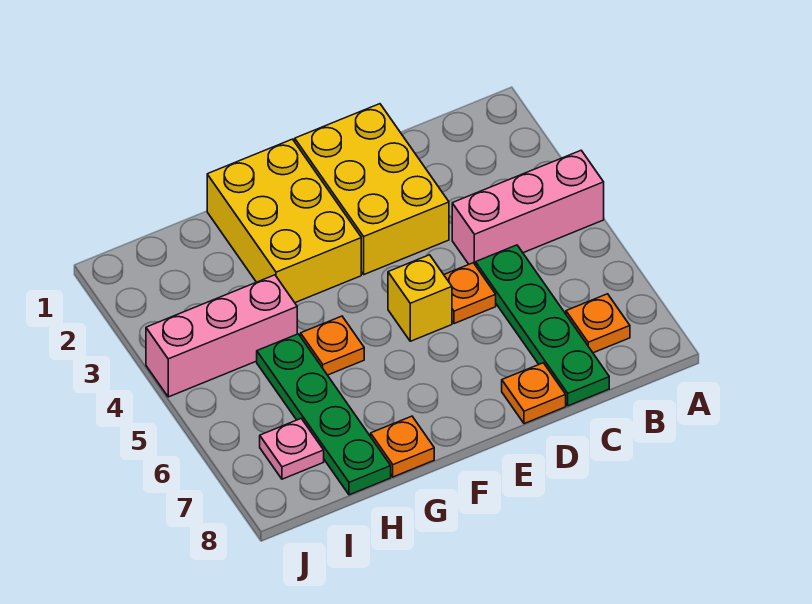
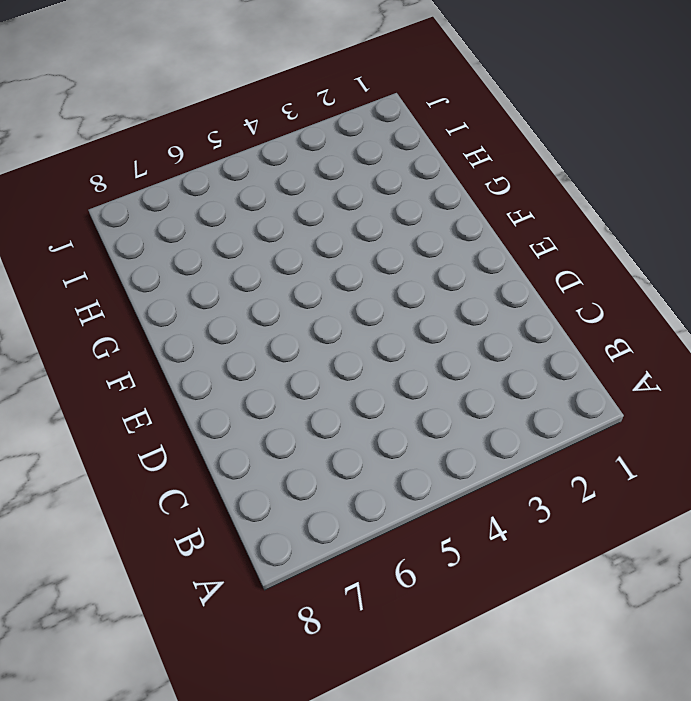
none -> pink brick A4:C4 level 1
none -> orange plate B7 level 1
none -> green plate C5:C8 level 1

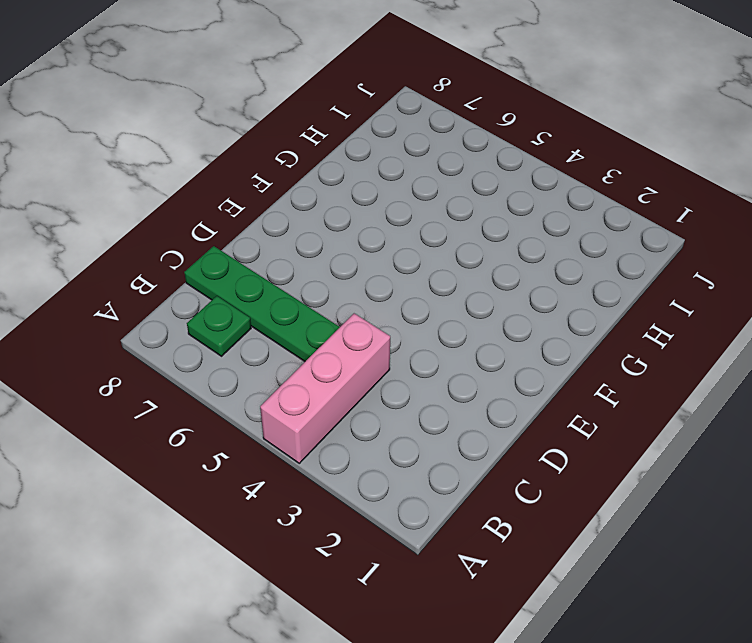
green plate B7 level 1 -> orange plate B7 level 1
none -> yellow brick D1:E3 level 1
none -> orange plate D5 level 1
none -> orange plate D8 level 1

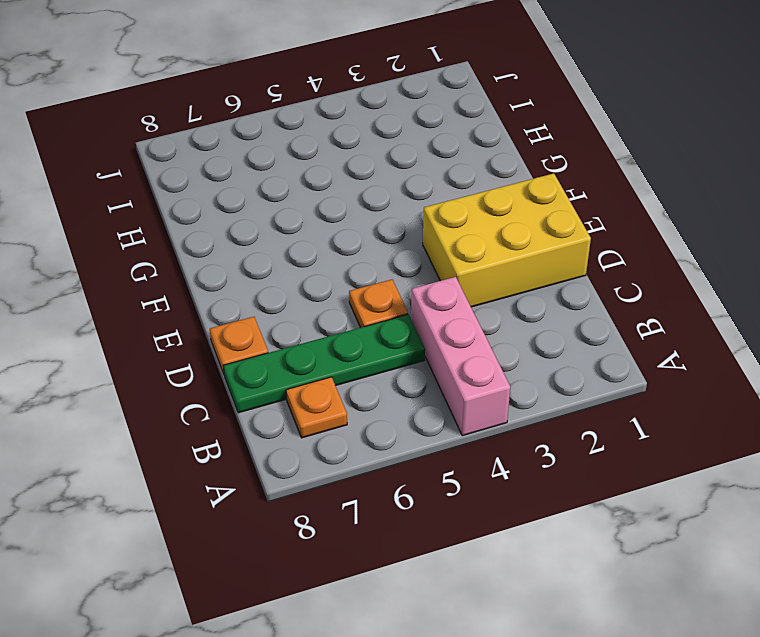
none -> yellow brick E5 level 1
none -> yellow brick F1:G3 level 1
none -> orange plate G5 level 1

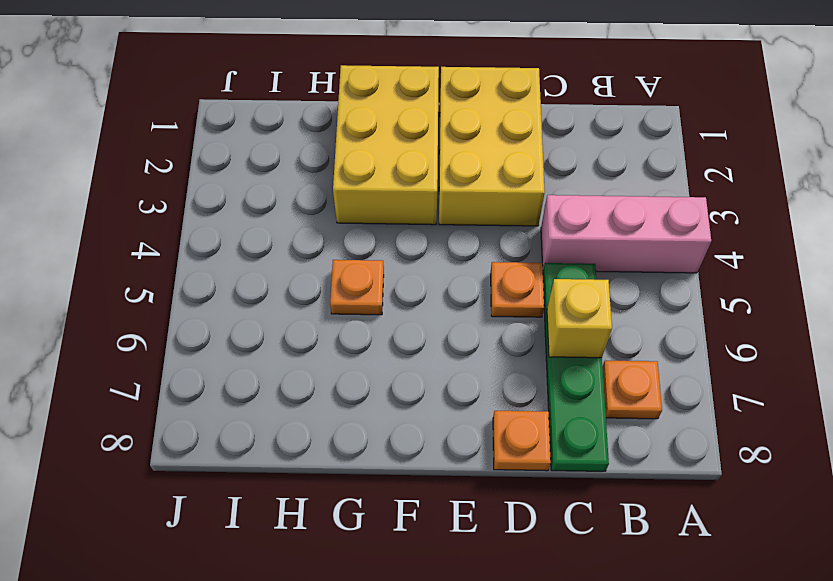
yellow brick C6 level 2 -> yellow brick E5 level 1
none -> orange plate G8 level 1
none -> pink brick H4:J4 level 1
none -> green plate H5:H8 level 1

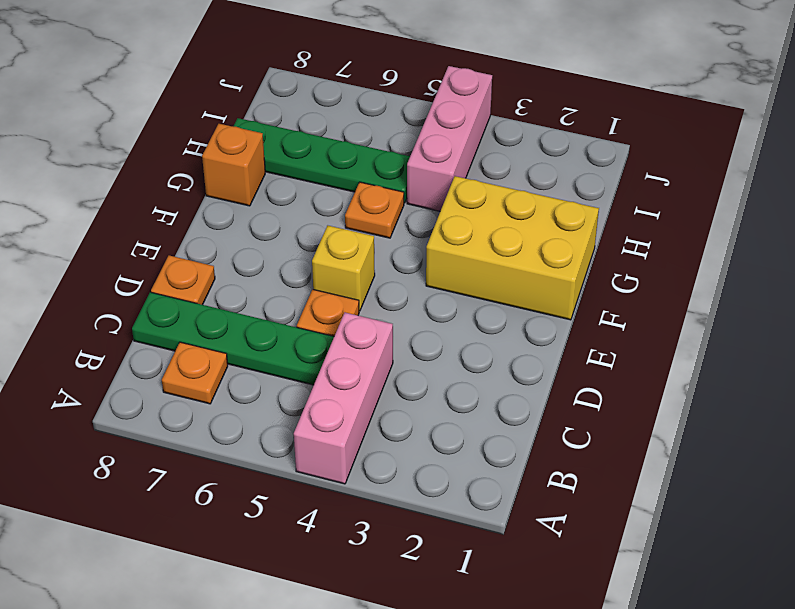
orange brick G8 level 1 -> orange plate G8 level 1
none -> yellow brick D1:E3 level 1
none -> pink plate I7 level 1

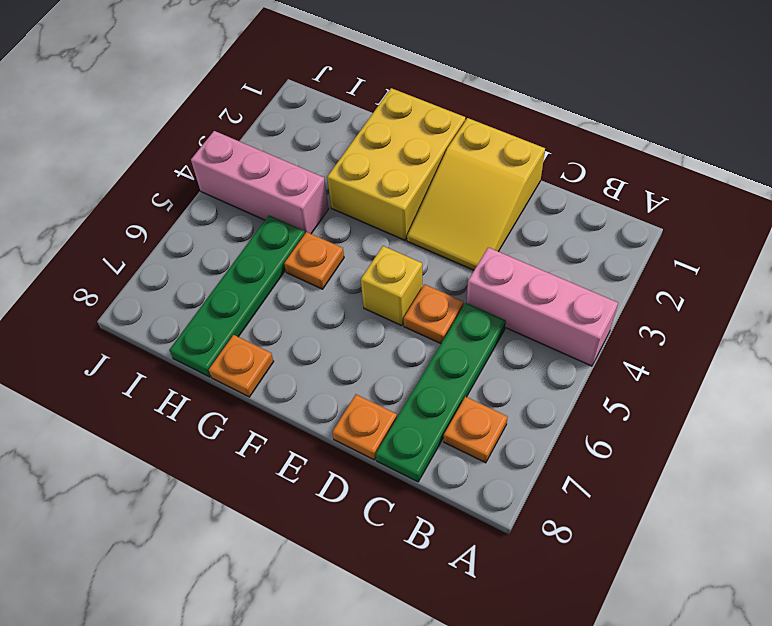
yellow slope D1:E3 level 1 top 1 -> yellow brick D1:E3 level 1
none -> pink plate I7 level 1

